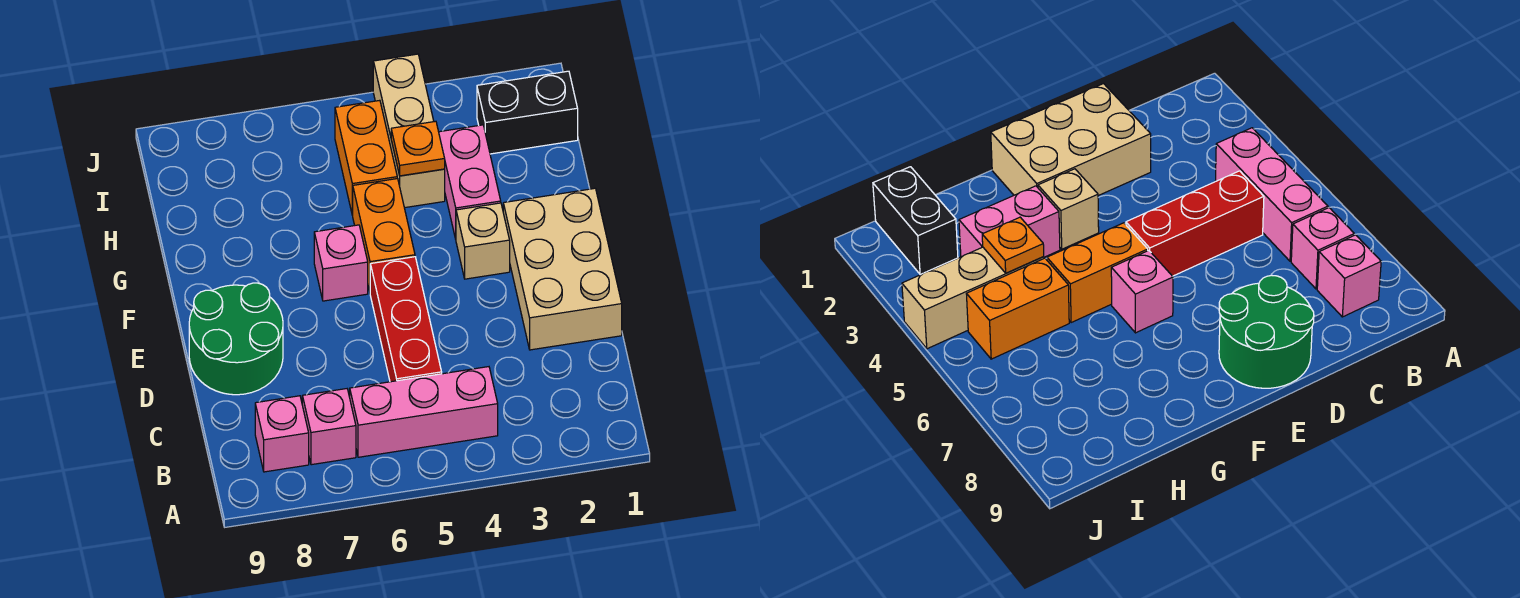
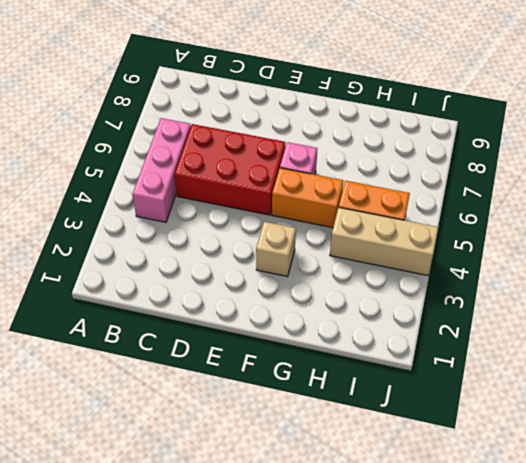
red brick C5:E6 level 1 -> red brick C5:E5 level 1
none -> pink brick B7 level 1
none -> pink brick B8 level 1
none -> tan brick D1:F2 level 1

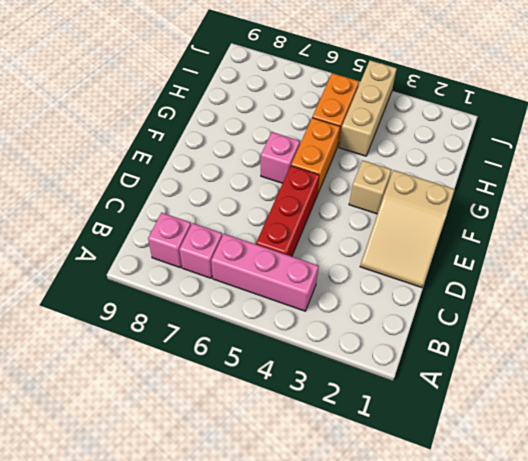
tan slope D1:F2 level 1 top F -> tan brick D1:F2 level 1
none -> green round brick D8:E9 level 1
none -> pink brick G3:H3 level 1
none -> black brick I1:I2 level 1

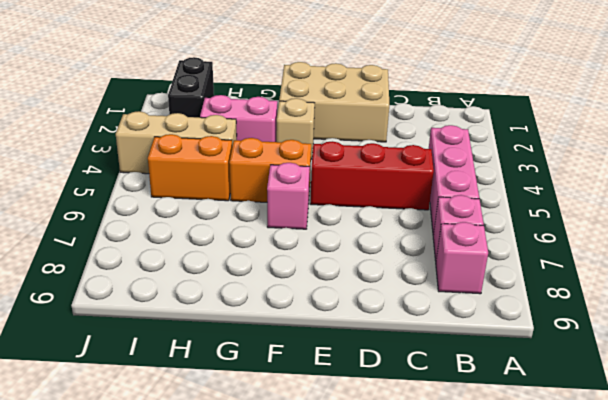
none -> green round brick D8:E9 level 1
none -> orange plate H4 level 2

